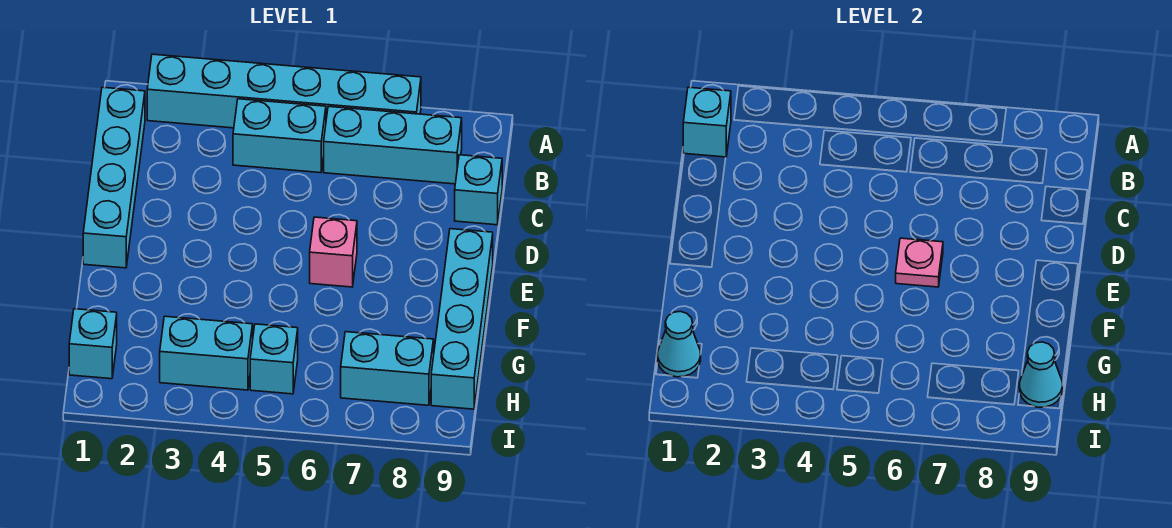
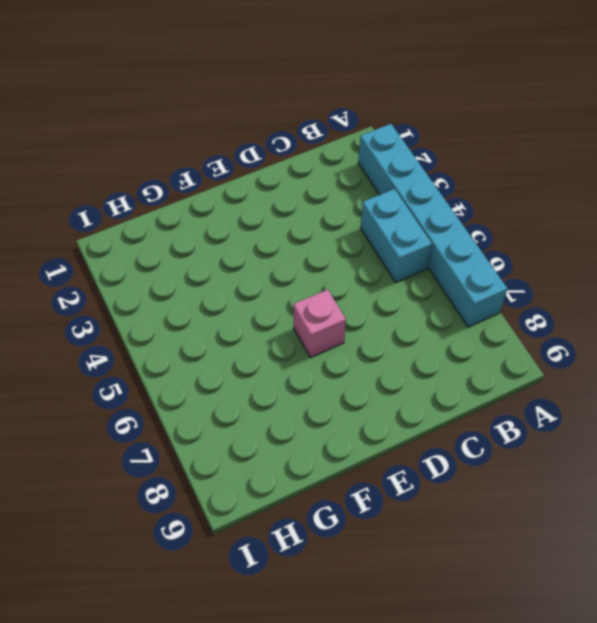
none -> cyan brick B1:E1 level 1
none -> cyan brick B6:B8 level 1
none -> cyan brick C9 level 1

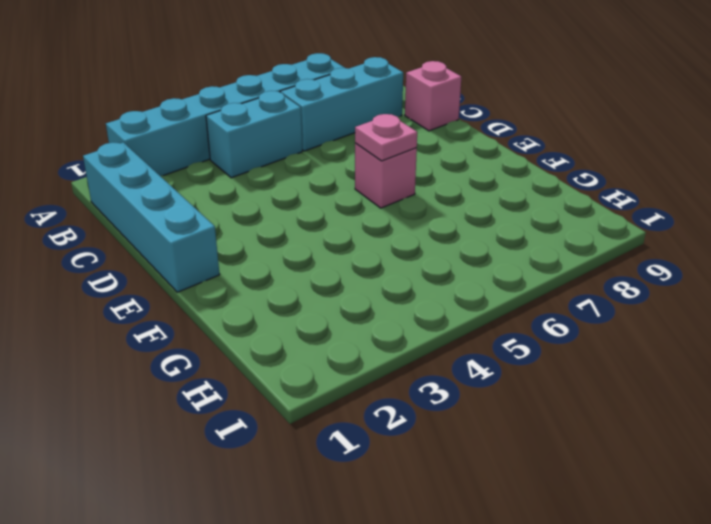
pink brick C9 level 1 -> cyan brick C9 level 1
none -> cyan brick E9:H9 level 1
none -> cyan brick H1 level 1
none -> cyan brick H3:H4 level 1

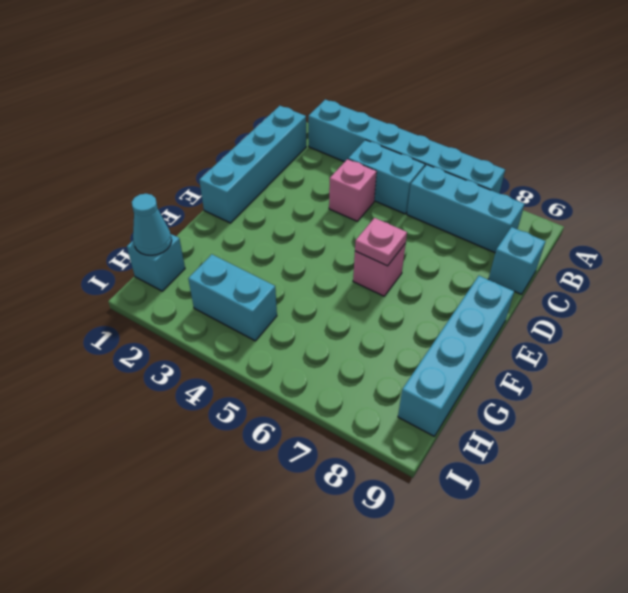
pink brick C4 level 1 -> none
none -> cyan brick H5 level 1
none -> cyan brick H7:H8 level 1
none -> cyan brick B1 level 2

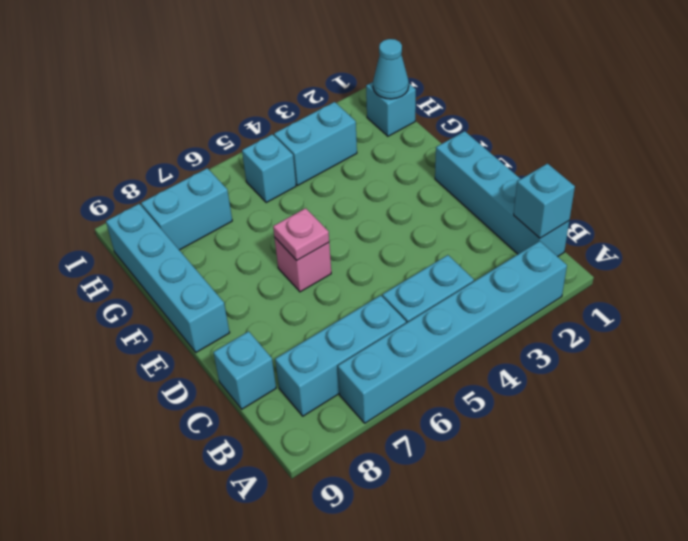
none -> cyan cone H9 level 2

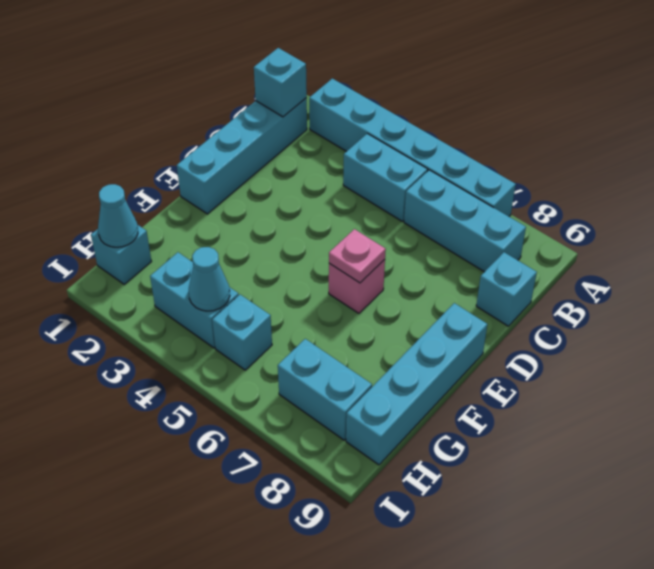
cyan cone H4 level 2 -> cyan cone H9 level 2

